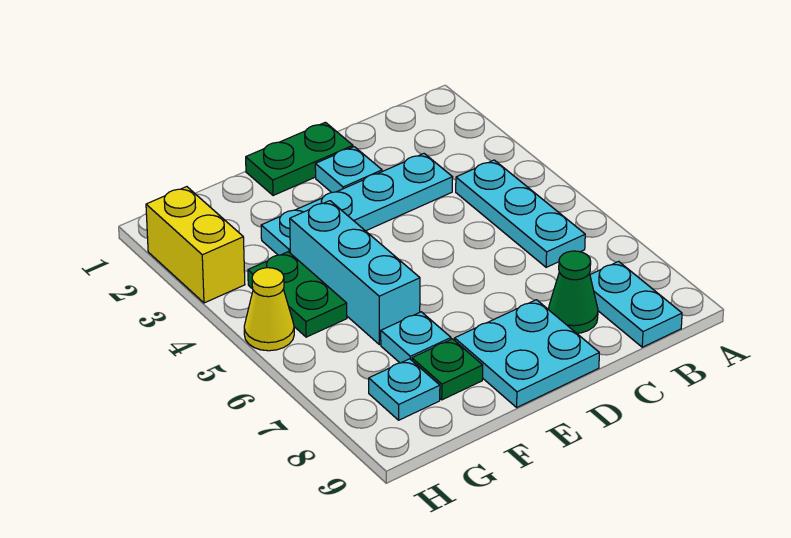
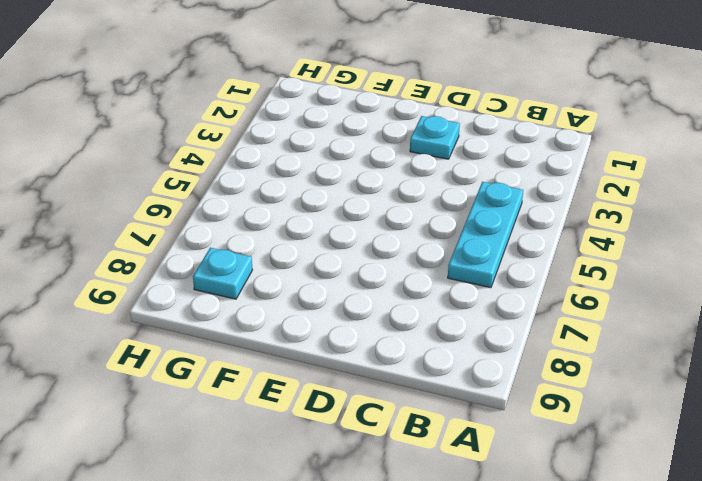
none -> cyan plate B8:B9 level 1
none -> cyan plate C3:F3 level 1
none -> green cone C8 level 1

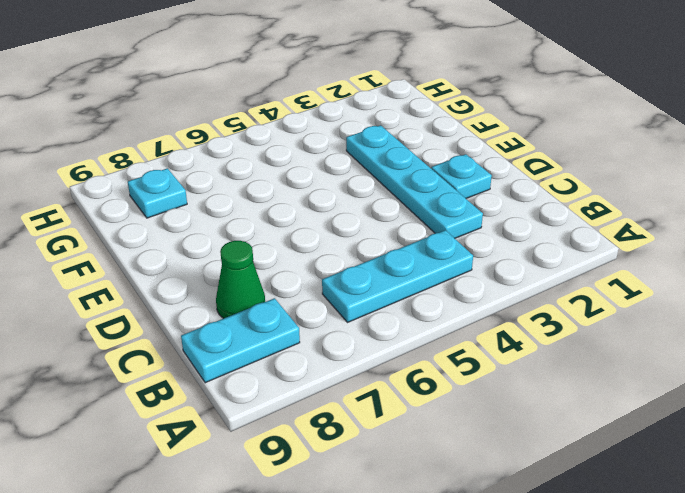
none -> green plate D1:E1 level 1
none -> cyan plate D8:E9 level 1
none -> cyan brick F4:F6 level 1

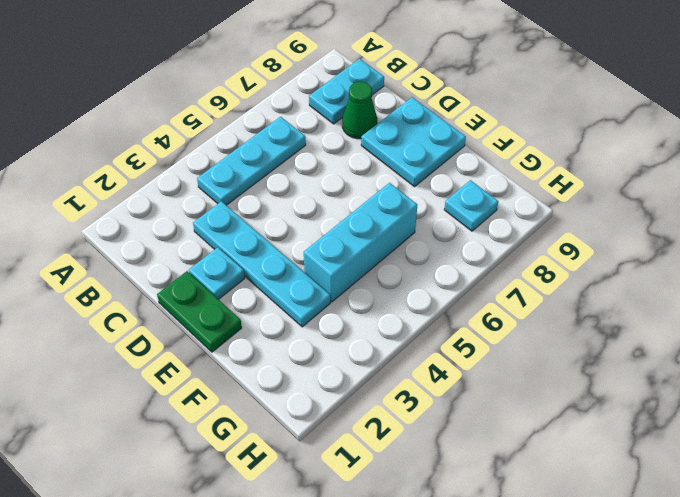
none -> cyan plate F7 level 1
none -> green plate F8 level 1
none -> green plate G4:G5 level 1

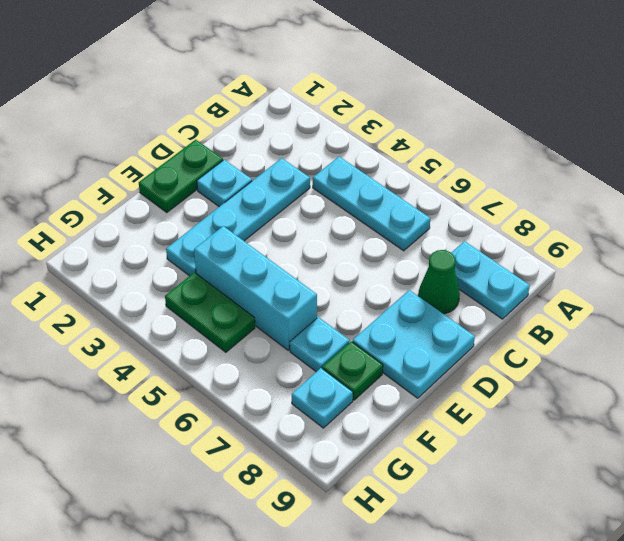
none -> yellow brick H2:H3 level 1
none -> yellow cone H5 level 1

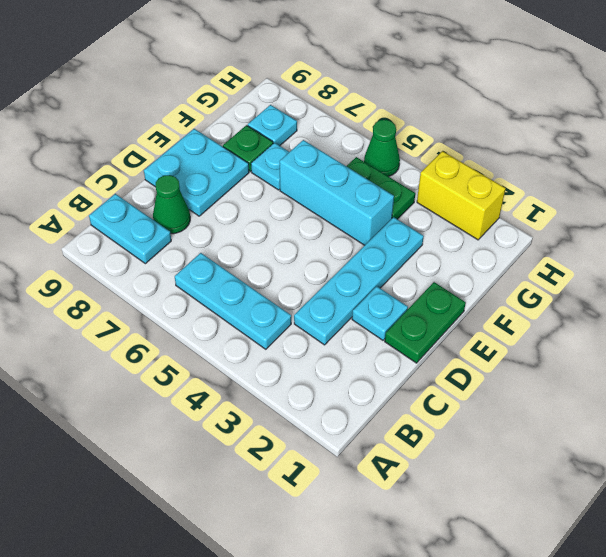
green cone H5 level 1 -> yellow cone H5 level 1

